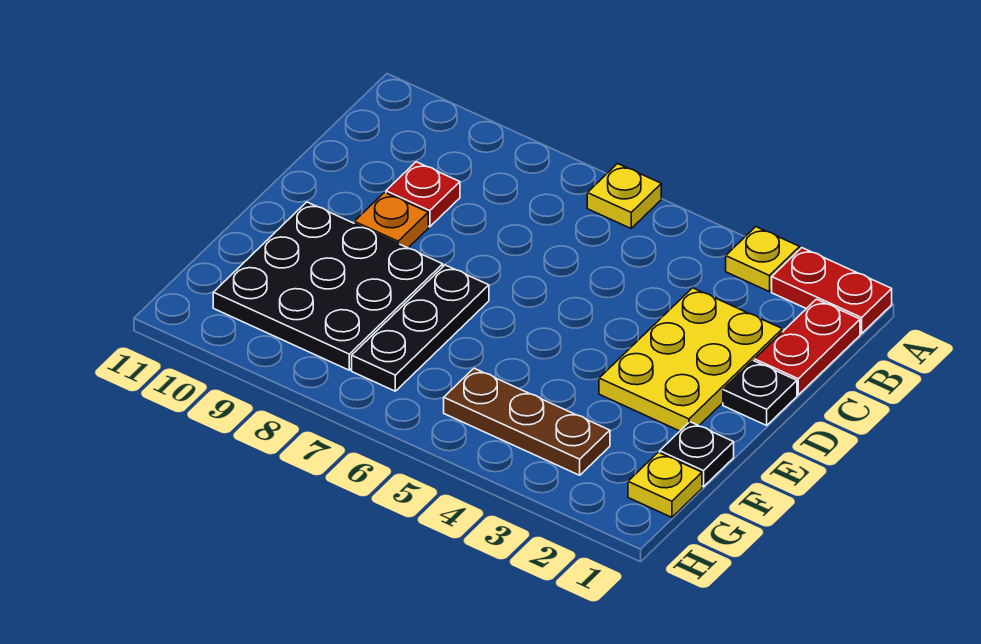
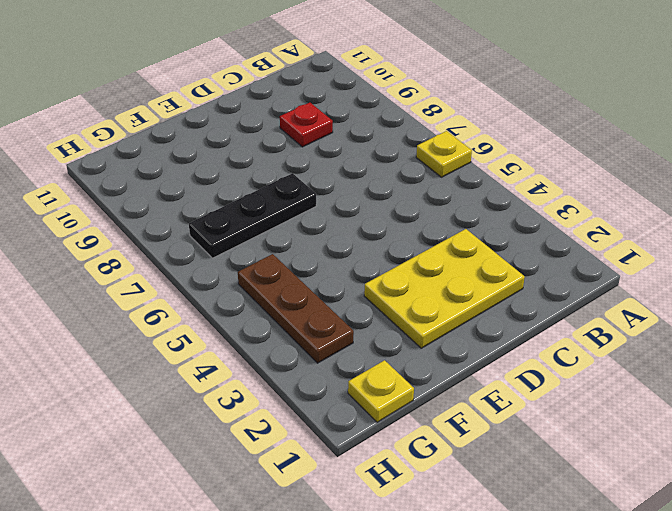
none -> red plate A1:A2 level 1
none -> yellow plate A3 level 1
none -> red plate B1:C1 level 1

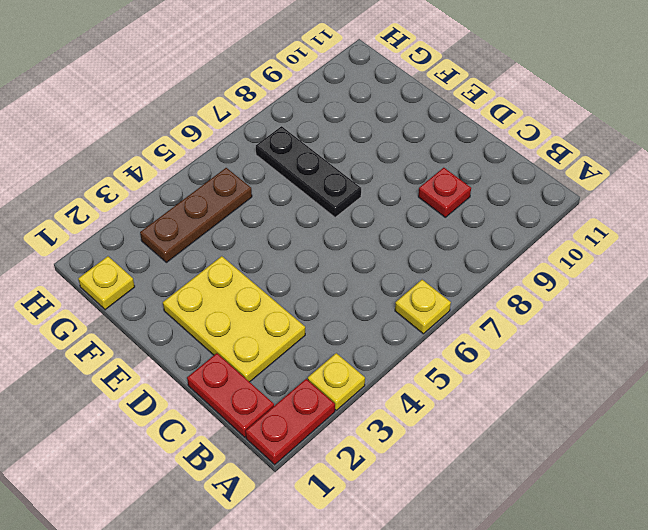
none -> black plate D1 level 1
none -> orange plate D9 level 1
none -> black plate E8:G10 level 1

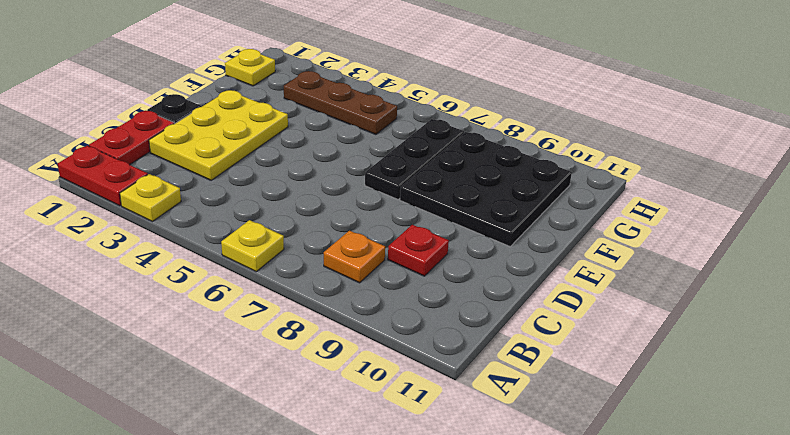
orange plate B8 level 1 -> orange plate D9 level 1
none -> black plate F1 level 1

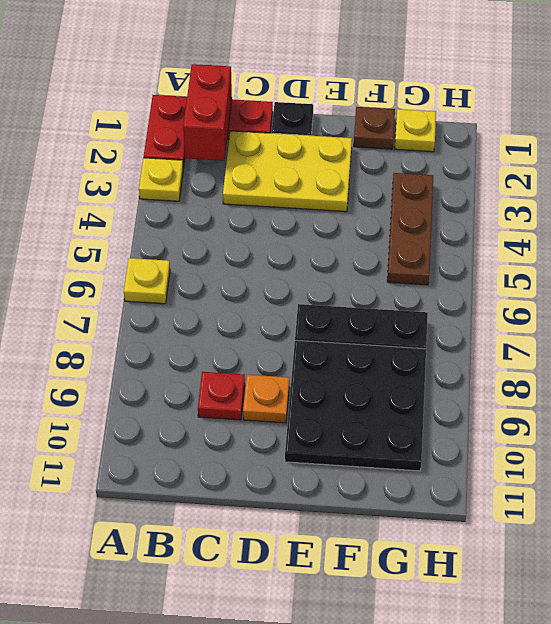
red brick B1:B2 level 2 -> none
brown plate F1 level 1 -> black plate F1 level 1

